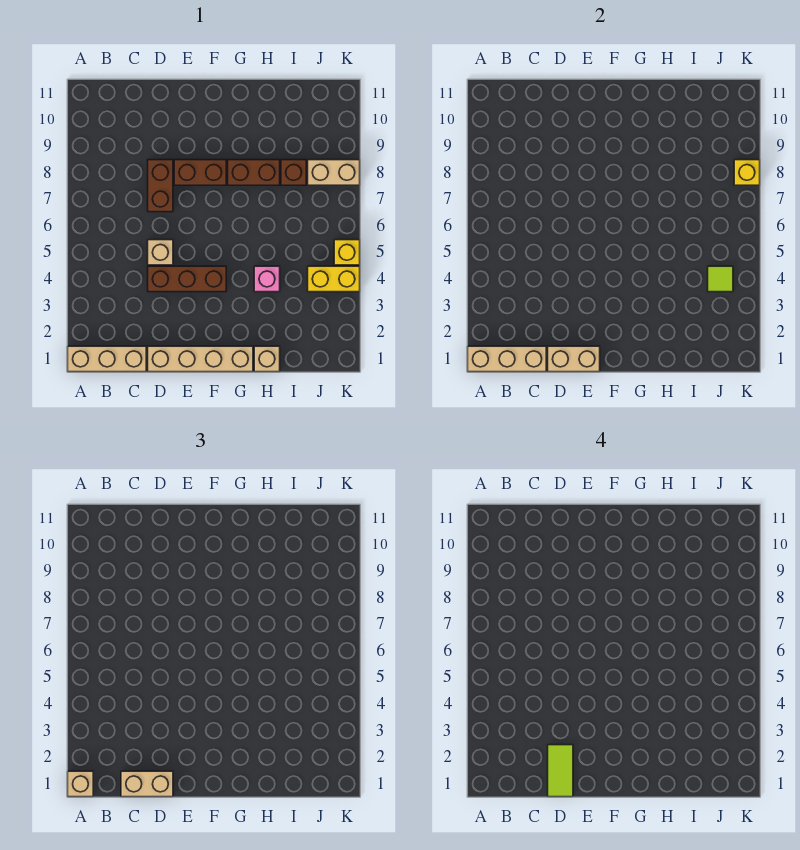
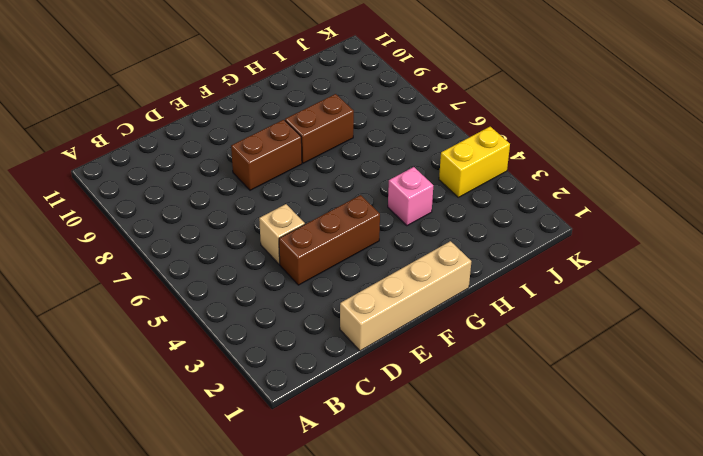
none -> tan brick A1:C1 level 1
none -> brown brick D7:D8 level 1
none -> tan brick H1 level 1

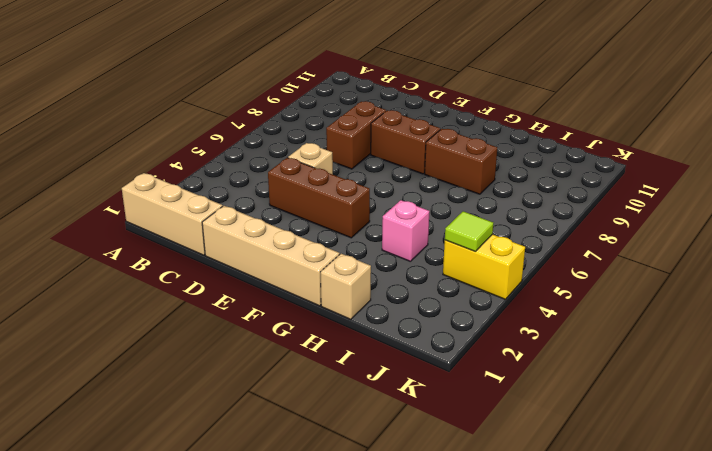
none -> brown brick I8 level 1
none -> tan brick J8:K8 level 1
none -> yellow brick K5 level 1

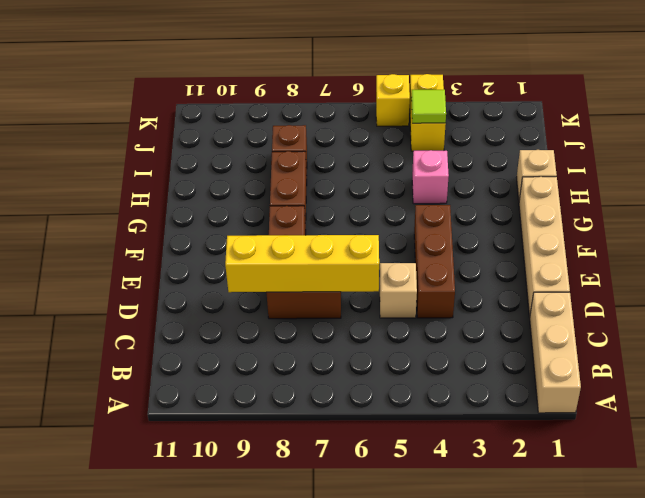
yellow brick D6:D9 level 2 -> none
none -> tan brick J8:K8 level 1
none -> tan brick A1:C1 level 2
none -> tan brick D1:E1 level 2

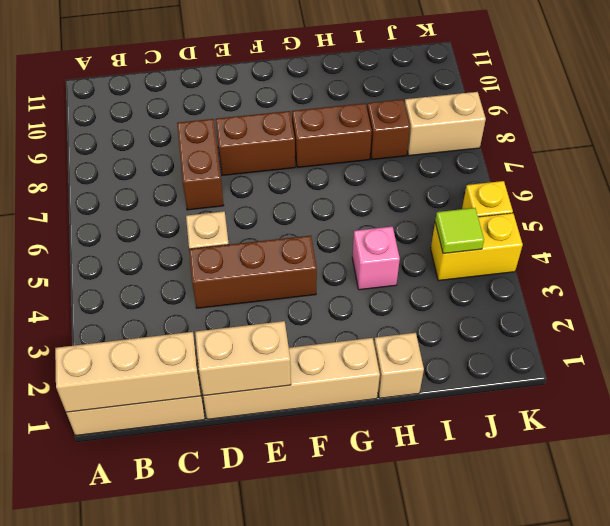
none -> yellow brick K8 level 2
none -> tan brick A1 level 3
none -> tan brick C1:D1 level 3

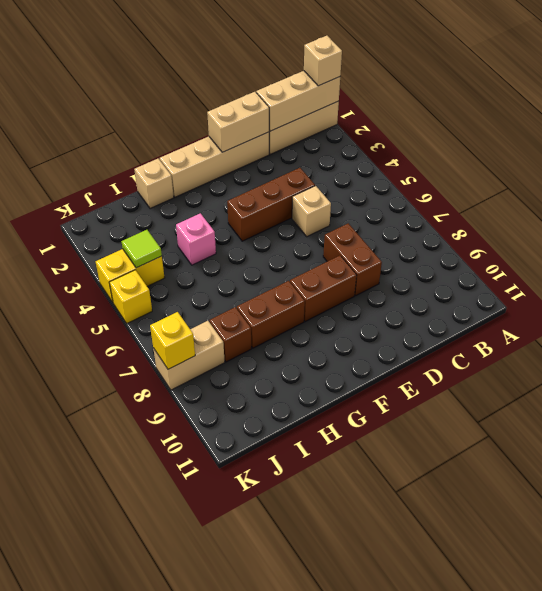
none -> tan brick C1:D1 level 3
none -> lime tile D1:D2 level 4

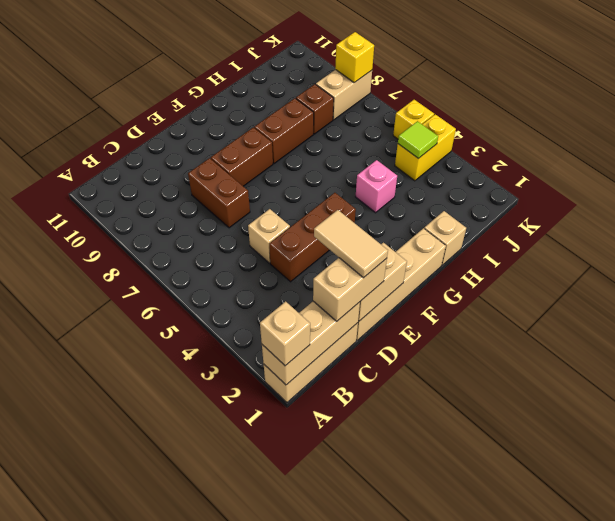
tan tile D1:D2 level 4 -> lime tile D1:D2 level 4

